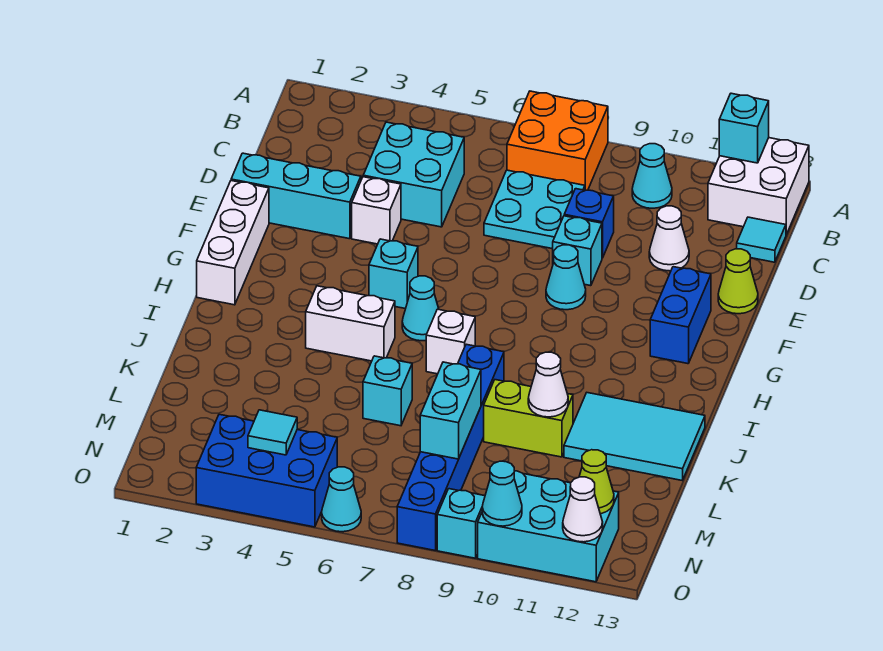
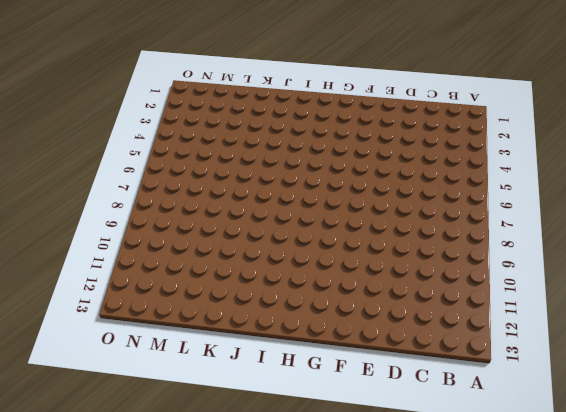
none -> orange brick A7:B8 level 1
none -> white brick A12:B13 level 1
none -> cyan cone B10 level 1
none -> cyan brick C4:D5 level 1

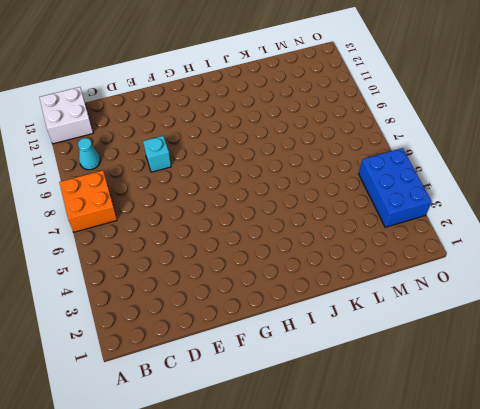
none -> cyan brick C4:D5 level 1
none -> cyan plate C7:D8 level 1
none -> cyan tile C13 level 1
none -> blue brick D9 level 1

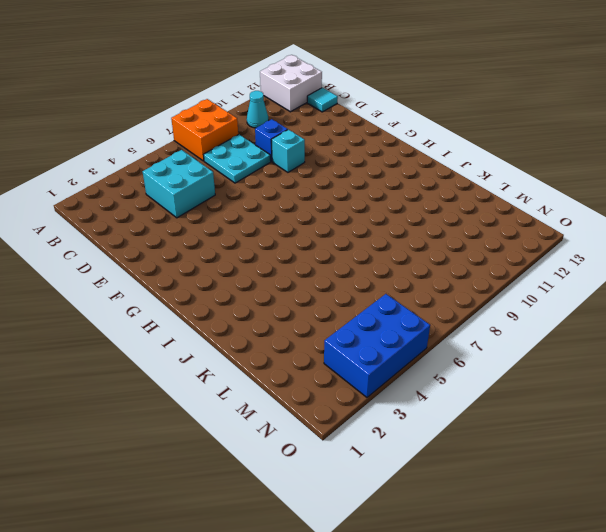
none -> white cone D11 level 1
none -> cyan brick E1:E3 level 1
none -> white brick E4 level 1
none -> lime cone E13 level 1

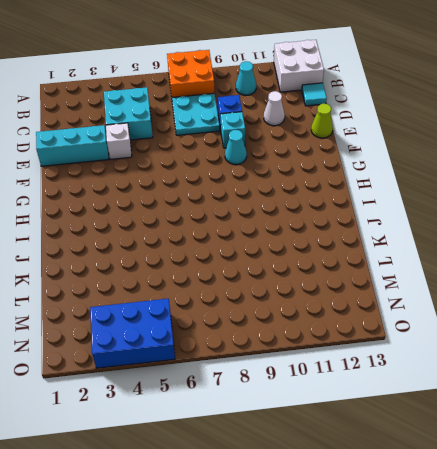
none -> white brick F1:H1 level 1
none -> blue brick F12:G12 level 1
none -> cyan brick G5 level 1
none -> cyan cone H6 level 1

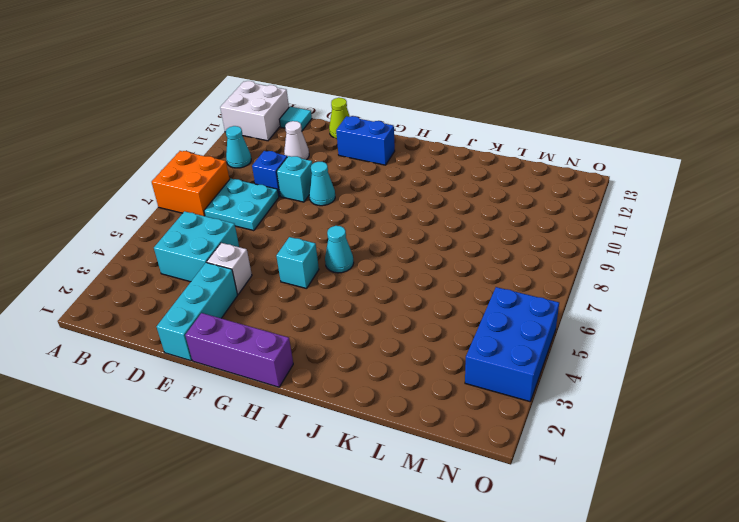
purple brick F1:H1 level 1 -> white brick F1:H1 level 1
none -> white brick I4:I5 level 1
none -> white brick I7 level 1
none -> blue brick J8:O8 level 1
none -> cyan tile J11:K13 level 1

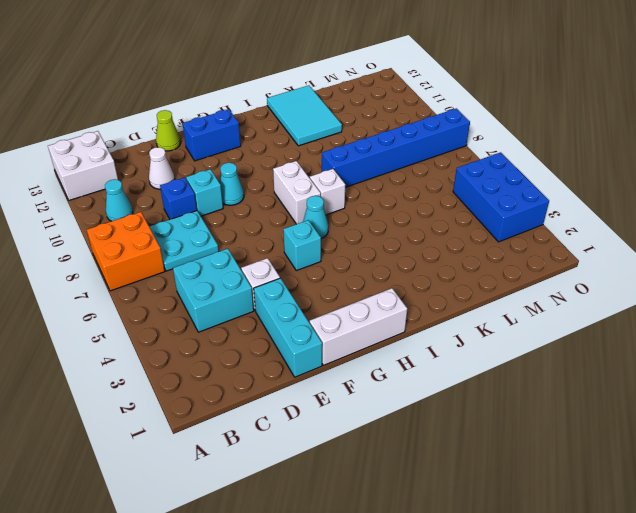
white brick H7:H8 level 1 -> white brick I4:I5 level 1
none -> cyan tile C13 level 1
none -> cyan brick K6 level 1
none -> lime brick K9:K10 level 1
none -> cyan brick N10:O12 level 1

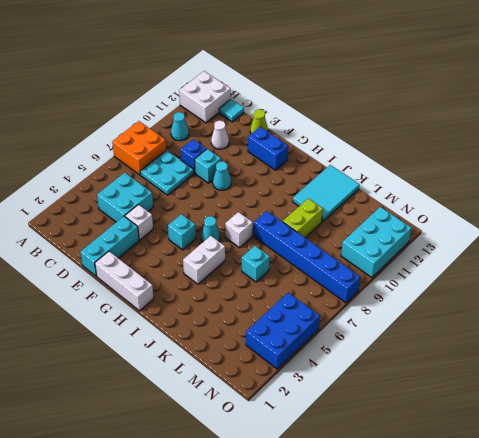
none -> cyan cone O6 level 1
none -> cyan brick O9 level 1
none -> cyan brick A12 level 2
none -> white cone K10 level 2

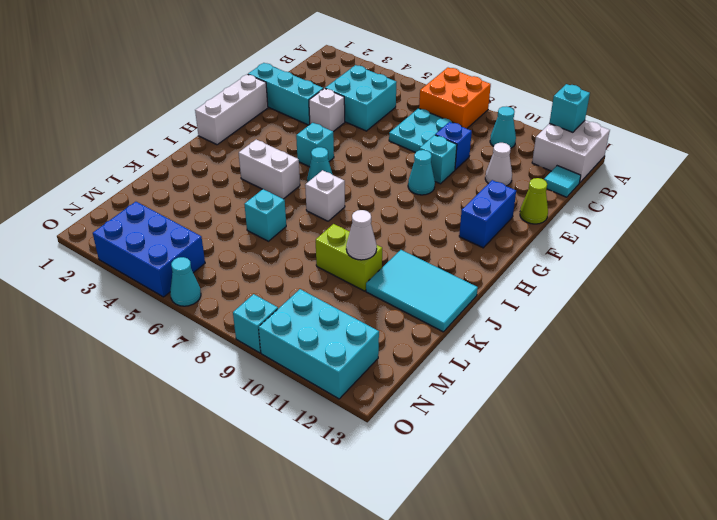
none -> blue brick J8:O8 level 1
none -> cyan brick L8:M8 level 2
none -> cyan tile N4 level 2
none -> lime cone N12 level 2

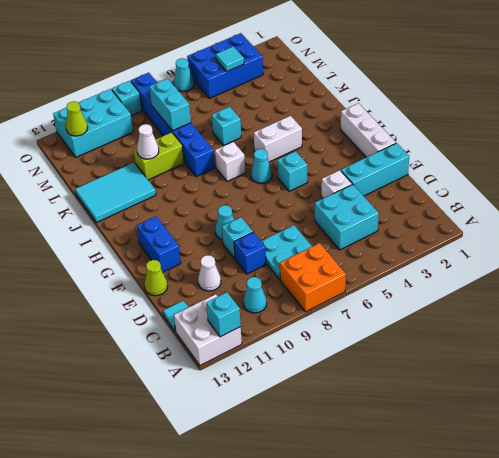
none -> cyan cone O10 level 2
none -> white cone O12 level 2

